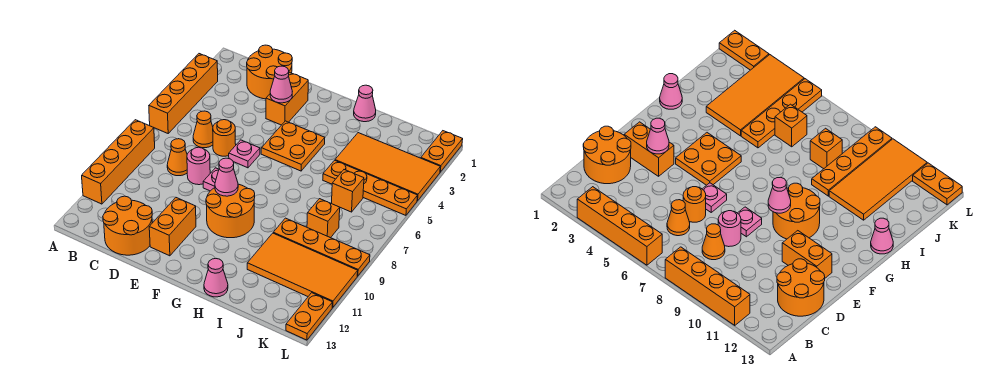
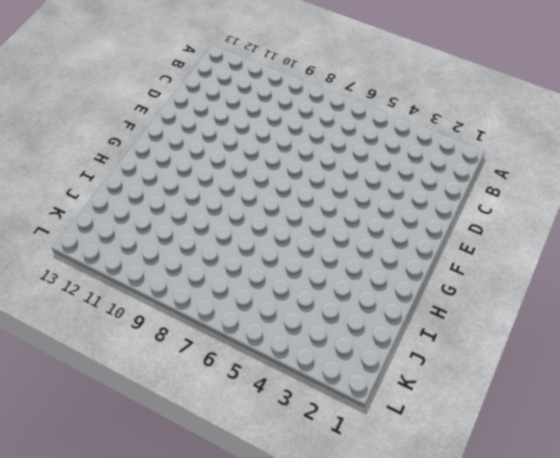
none -> orange brick A3:A6 level 1
none -> orange brick A8:A11 level 1
none -> orange round brick C1:D2 level 1

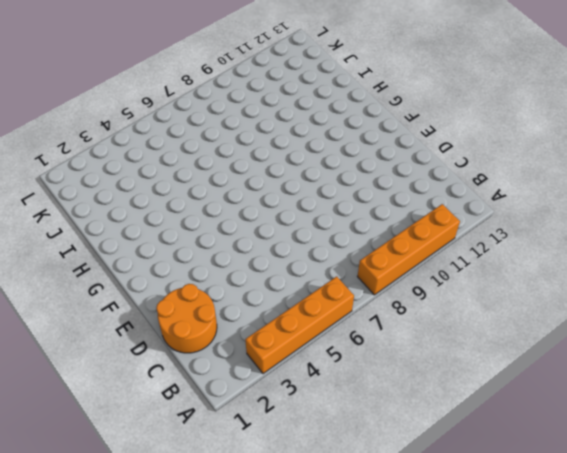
none -> orange cone C6 level 1
none -> orange cone C8 level 1
none -> orange round brick C12:D13 level 1

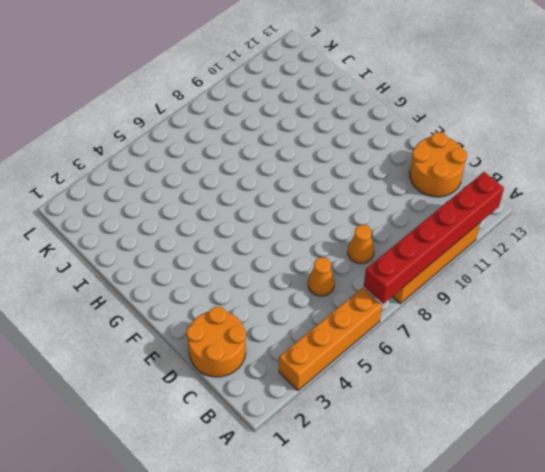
red brick A7:A12 level 2 -> none
none -> orange round brick D6 level 1
none -> pink round brick D8 level 1
none -> orange brick E2:E3 level 1

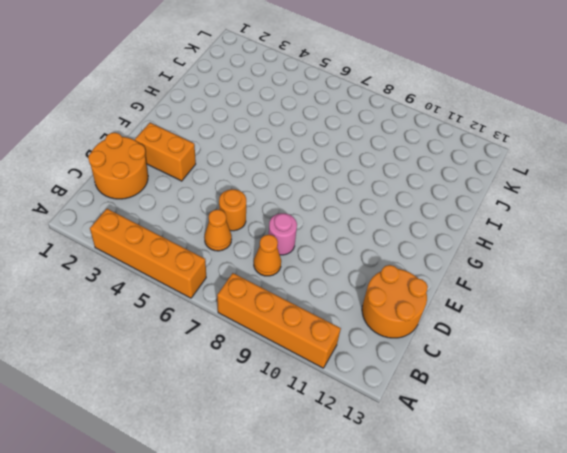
none -> pink plate E6 level 1
none -> pink plate E8 level 1
none -> orange brick E11:E12 level 1

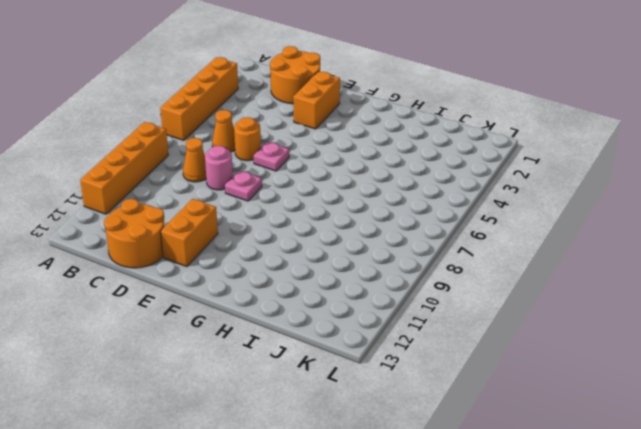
none -> orange plate F4:G5 level 1
none -> orange round brick F9:G10 level 1
none -> pink cone H1 level 1

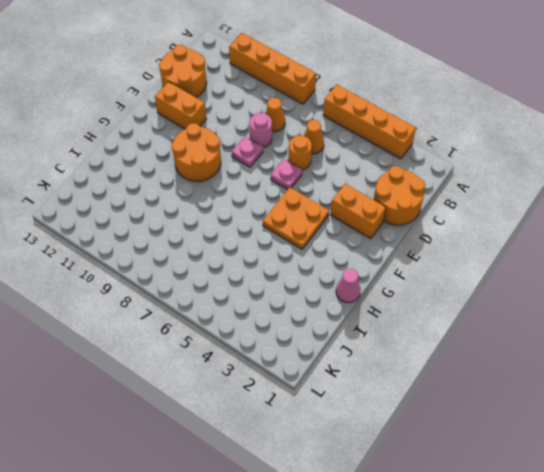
none -> pink cone H13 level 1
none -> orange tile I3:L4 level 1
none -> orange plate I5:L5 level 1

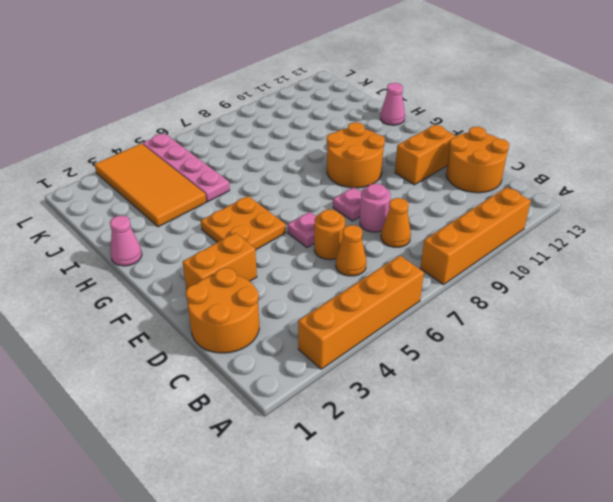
pink plate I5:L5 level 1 -> orange plate I5:L5 level 1
none -> orange plate I9:L9 level 1
none -> orange tile I10:L11 level 1
none -> orange brick J6 level 1

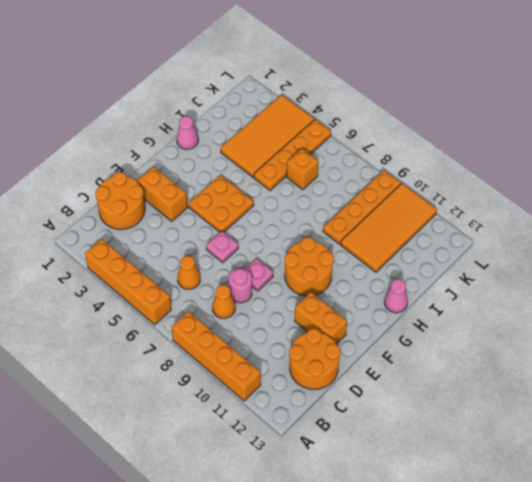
none -> orange round brick D6 level 1
none -> orange brick J8 level 1
none -> orange plate L1:L2 level 1

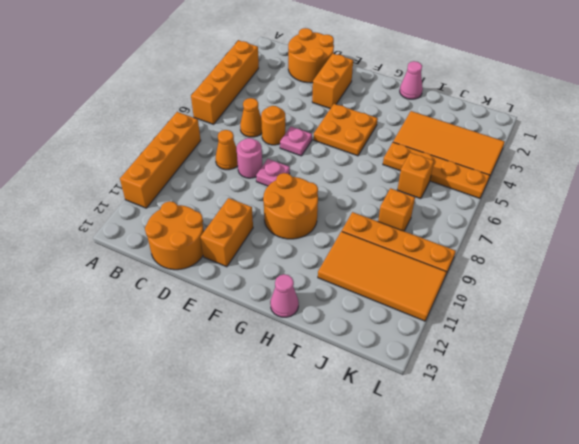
none -> orange plate L1:L2 level 1
none -> orange plate L12:L13 level 1
none -> pink cone E3 level 2

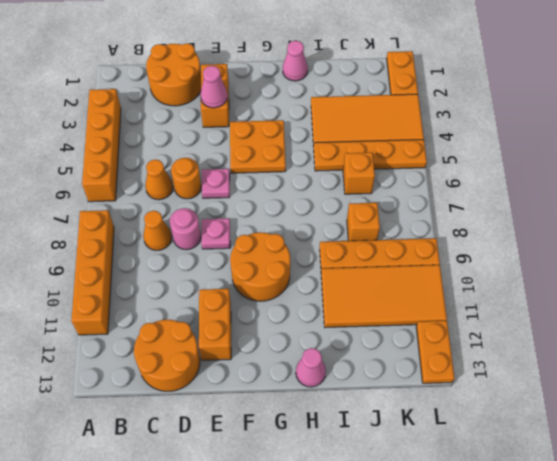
none -> pink cone F9 level 2

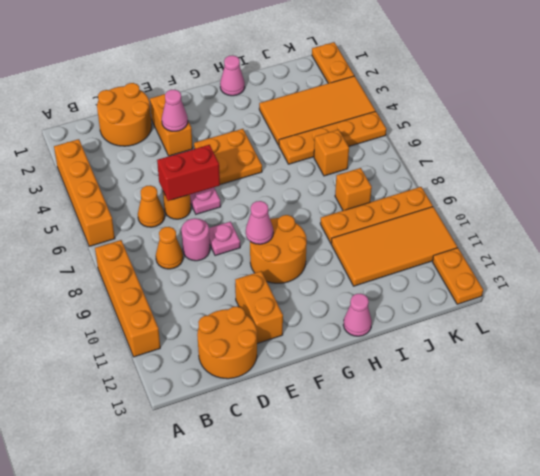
red brick D6:E6 level 2 -> none

